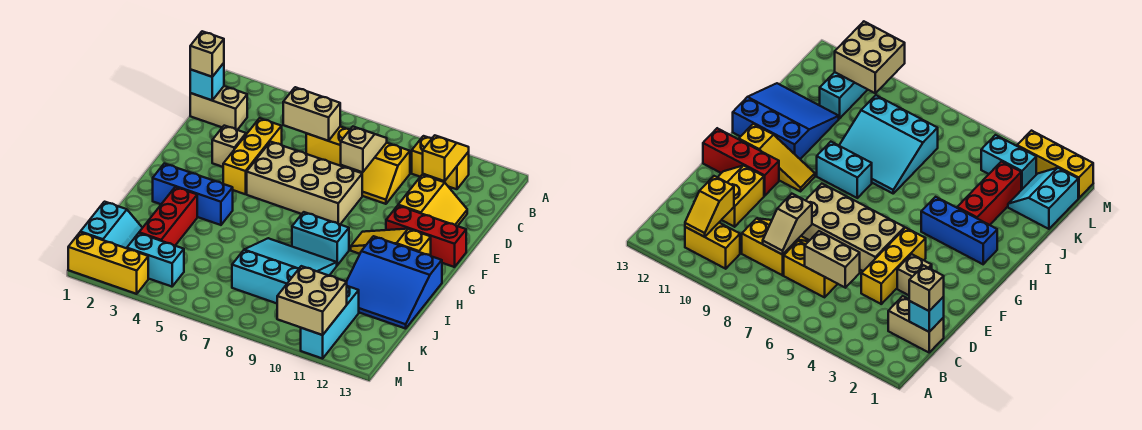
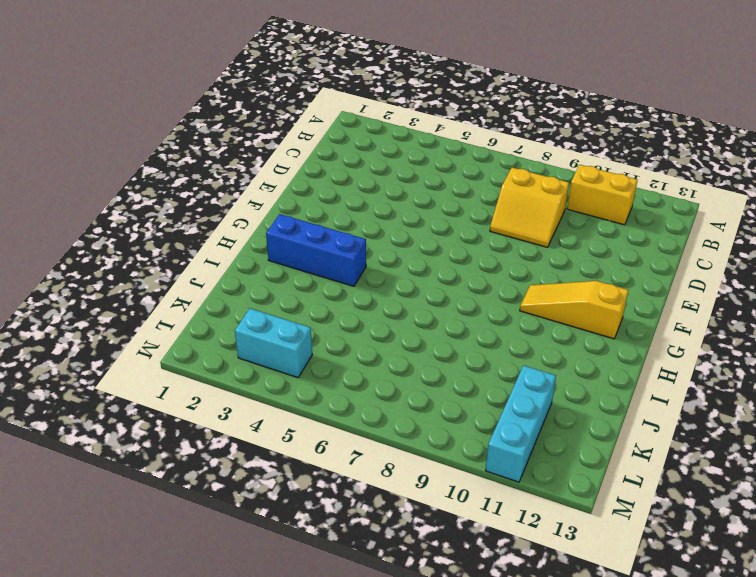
none -> tan brick C1:C2 level 1
none -> yellow brick C6:C7 level 1
none -> yellow brick D4:F4 level 1

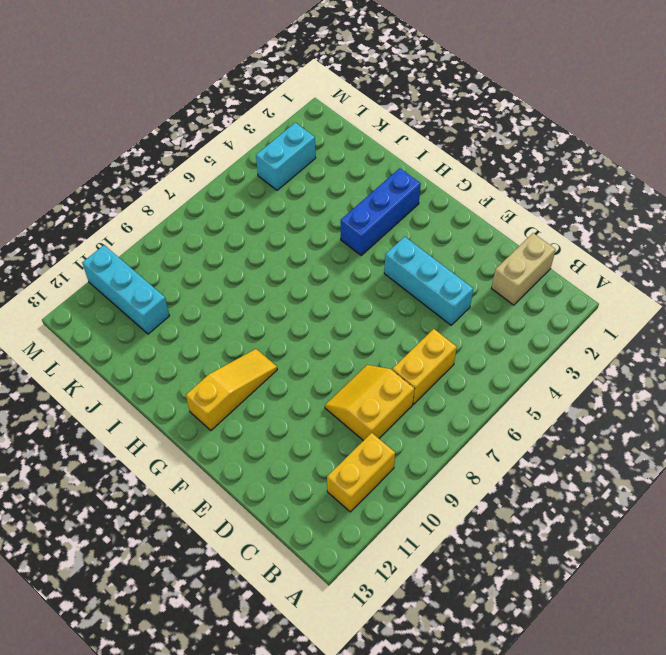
cyan brick D4:F4 level 1 -> yellow brick D4:F4 level 1
none -> yellow slope D11:E12 level 1 top 11
none -> tan brick E3 level 1
none -> tan brick E5:F8 level 1

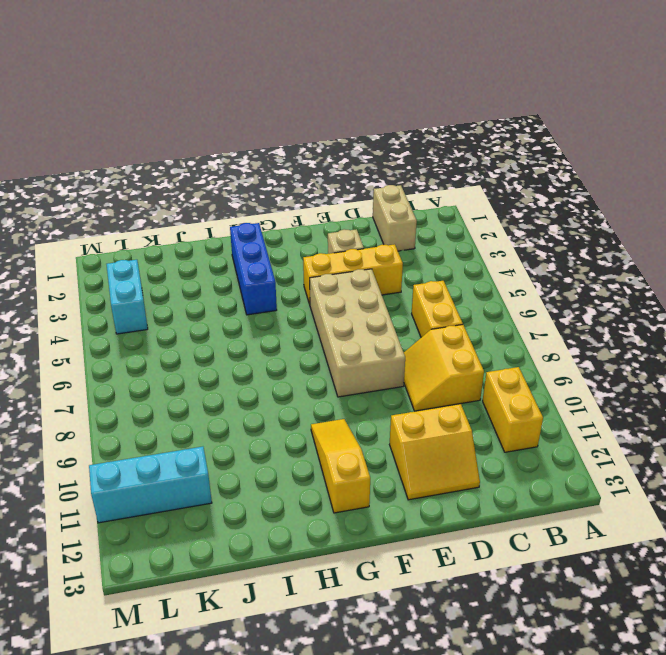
none -> red brick F11:F13 level 1
none -> cyan brick H8:H9 level 1
none -> blue slope H11:J13 level 1 top H

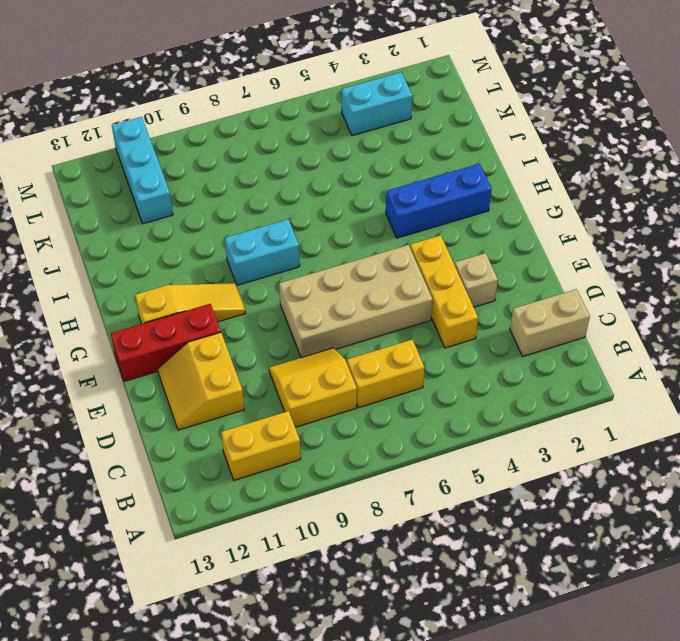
none -> blue slope H11:J13 level 1 top H
none -> red brick I3:K3 level 1
none -> cyan slope I7:K9 level 1 top K

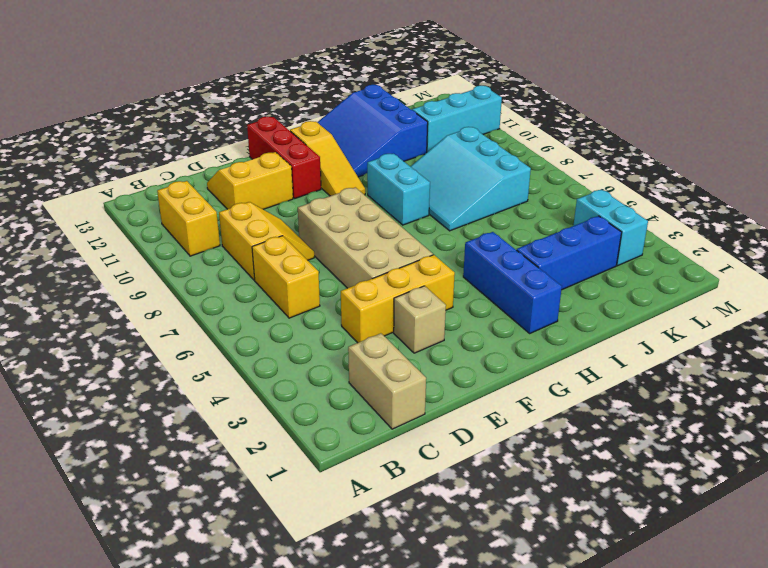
blue slope H11:J13 level 1 top J -> blue slope H11:J13 level 1 top H
blue brick I3:K3 level 1 -> red brick I3:K3 level 1
none -> cyan slope K1:L2 level 1 top 1
none -> yellow brick M1:M3 level 1
none -> yellow slope B11:C11 level 2 top C

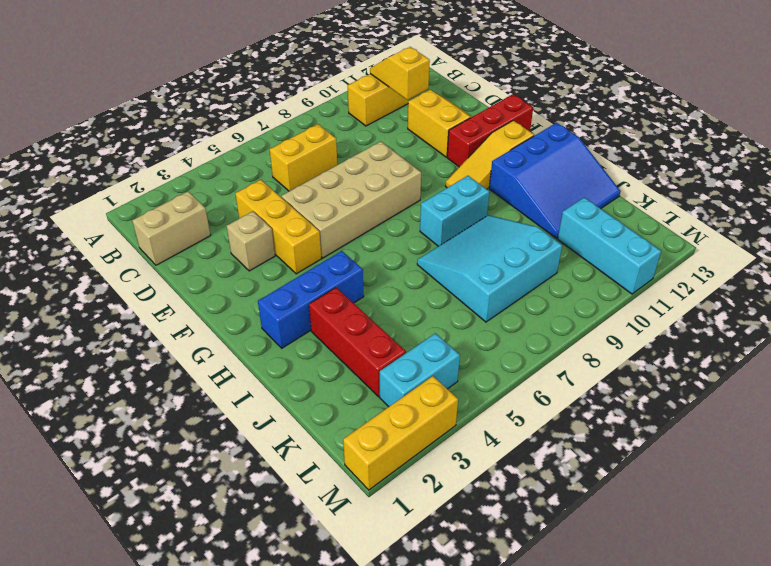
none -> yellow slope C8:D9 level 1 top C
none -> cyan slope K1:L2 level 1 top 1
none -> cyan brick C1 level 2

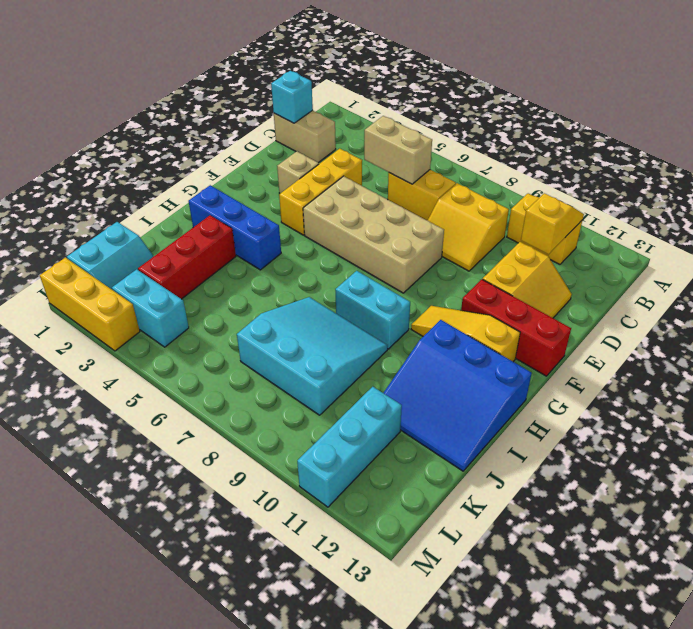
none -> tan slope C8:D8 level 2 top D
none -> tan brick L10:M11 level 2
none -> tan brick C1 level 3

